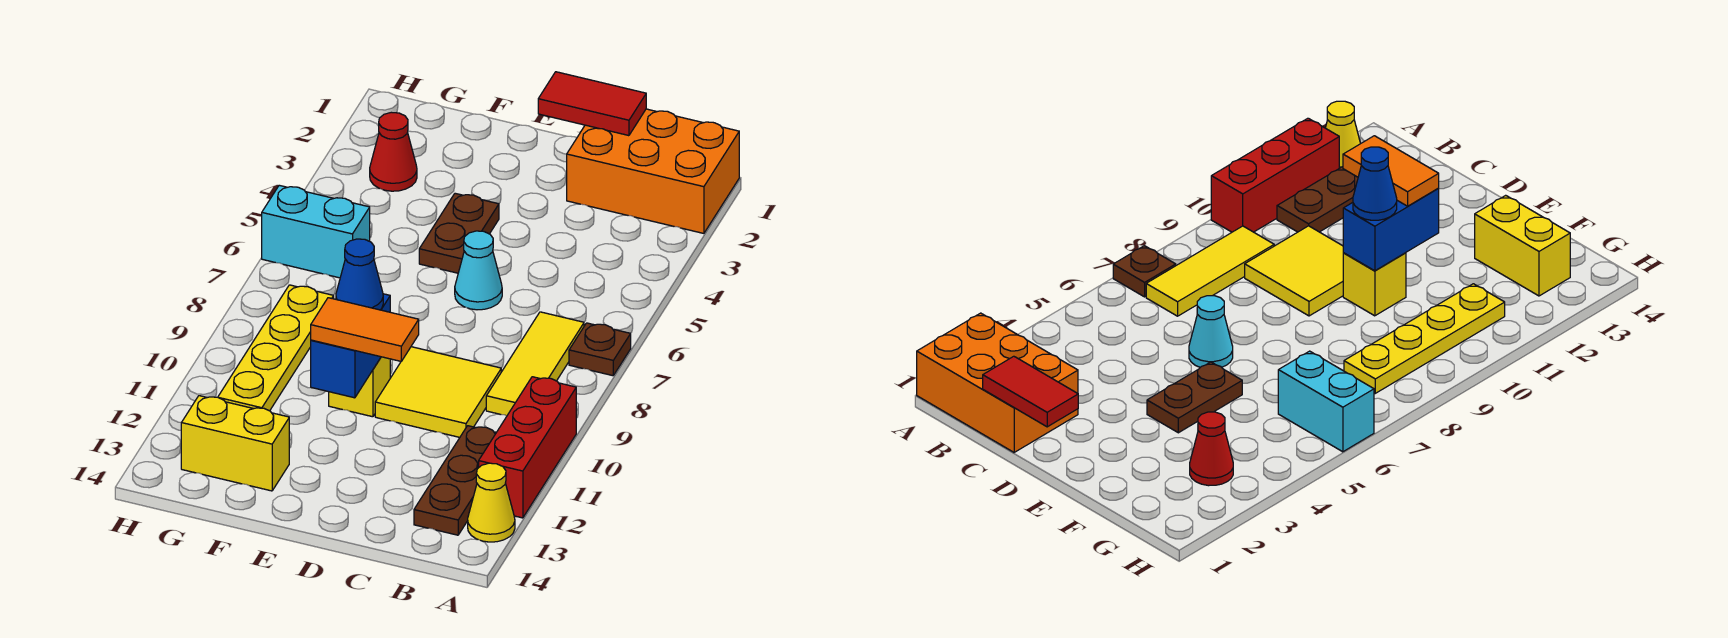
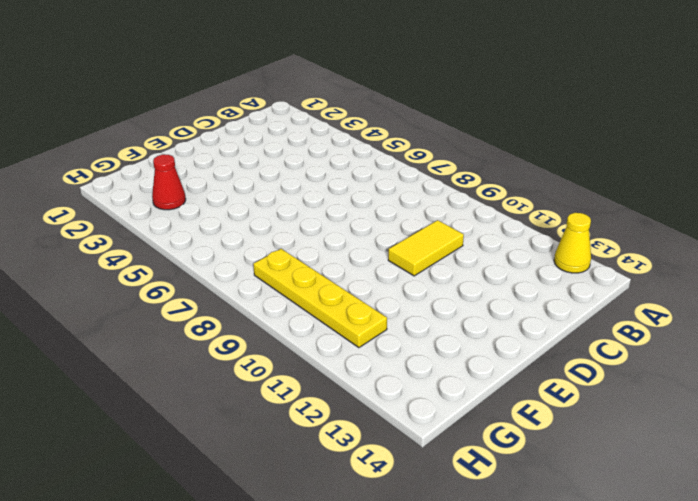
yellow tile C10:D10 level 1 -> yellow tile C9:D10 level 1
none -> orange brick A1:C2 level 1
none -> brown plate A7 level 1
none -> red brick A10:A12 level 1

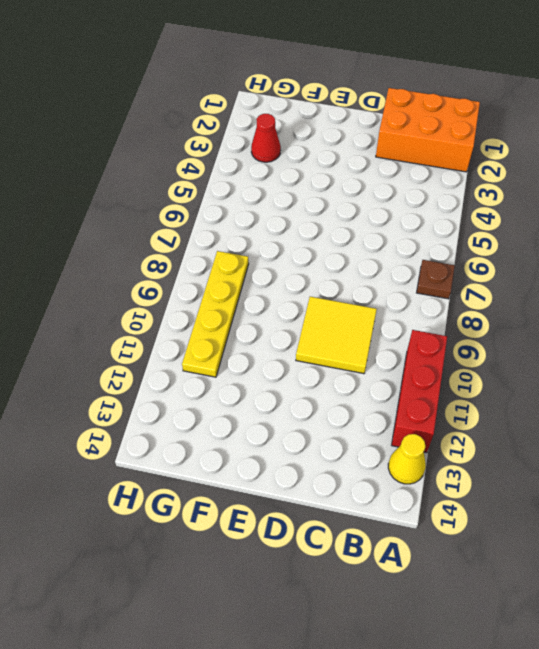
none -> yellow tile B7:B9 level 1
none -> brown plate B11:B13 level 1
none -> cyan cone D6 level 1

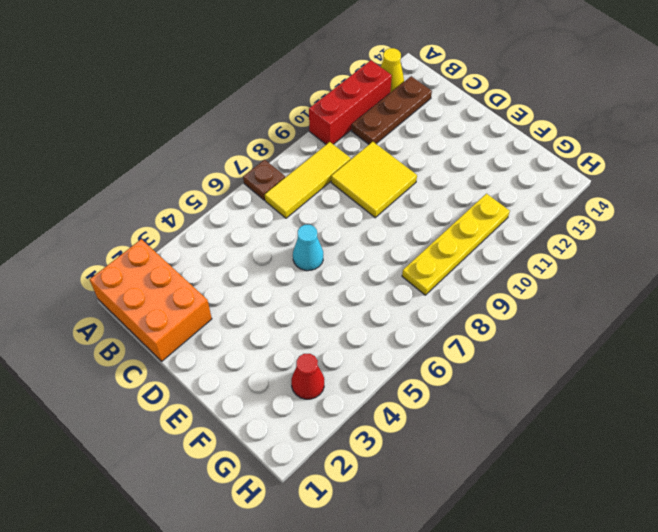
none -> brown plate E4:E5 level 1
none -> yellow brick E10 level 1
none -> yellow brick F13:G13 level 1

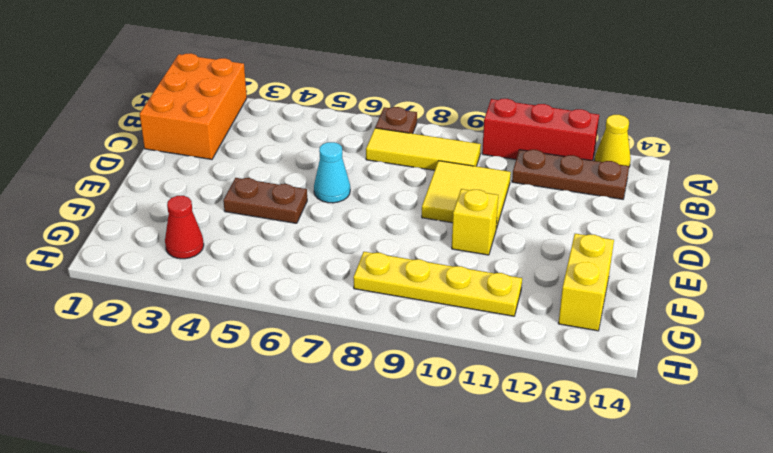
none -> cyan brick G6:H6 level 1
none -> red tile C1:D1 level 2
none -> blue brick E10:E11 level 2

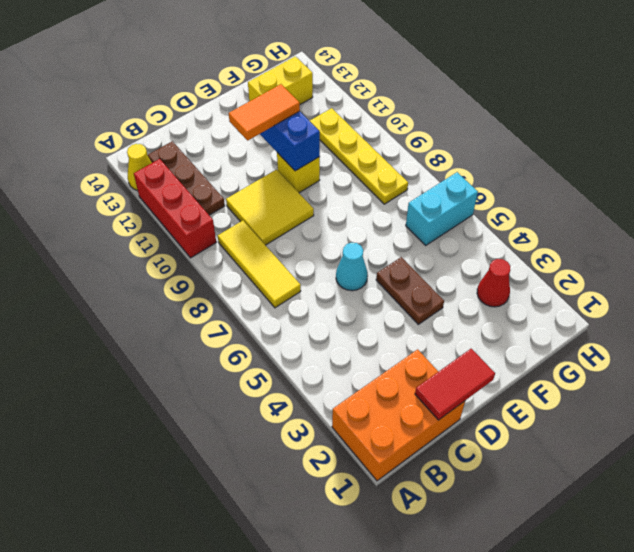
none -> brown plate A7 level 1
none -> blue cone E10 level 3

